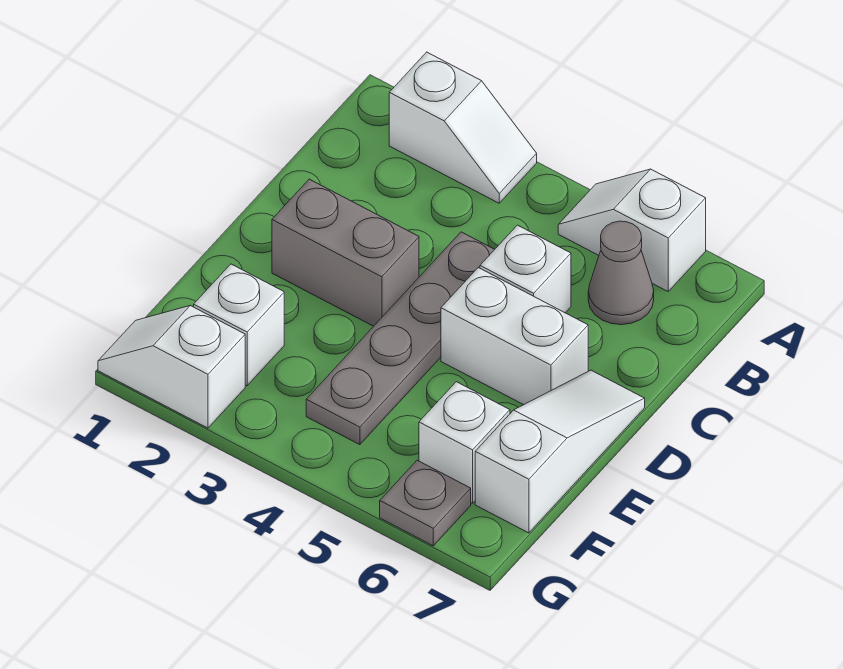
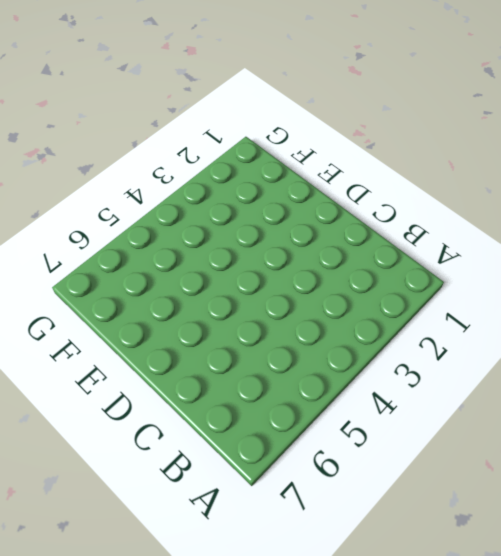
none -> white slope A2:A3 level 1 top 2
none -> white slope A5:A6 level 1 top 6
none -> grey cone B6 level 1

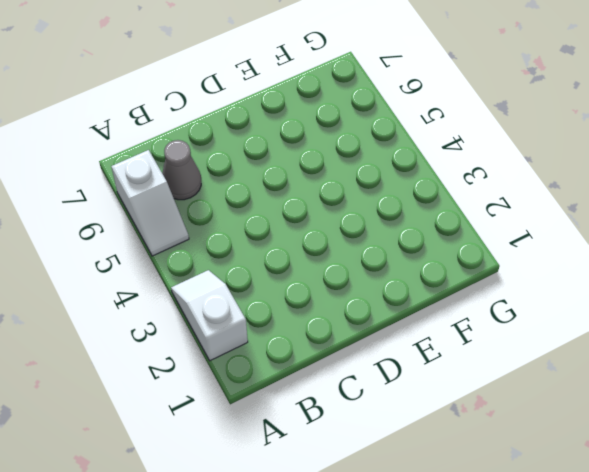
none -> grey plate C4:F4 level 1
none -> white brick C5 level 1
none -> grey brick D2:D3 level 1

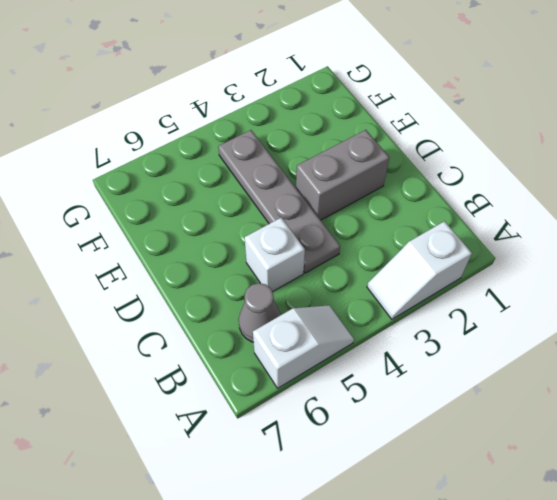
none -> white brick D5:D6 level 1
none -> white slope D7:F7 level 1 top F
none -> white brick F2 level 1

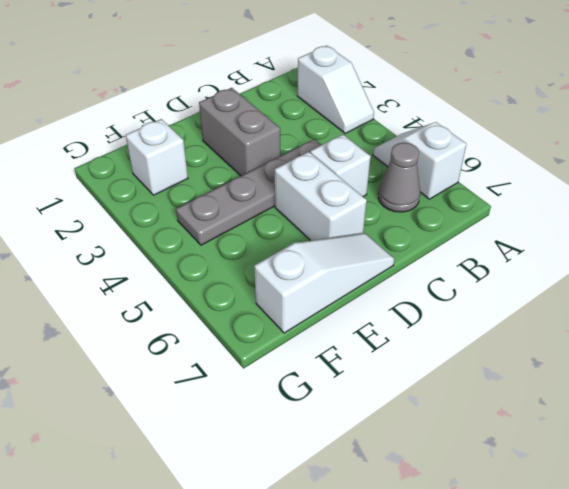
none -> white brick F6 level 1
none -> white slope G1:G2 level 1 top 2
none -> grey plate G6 level 1

